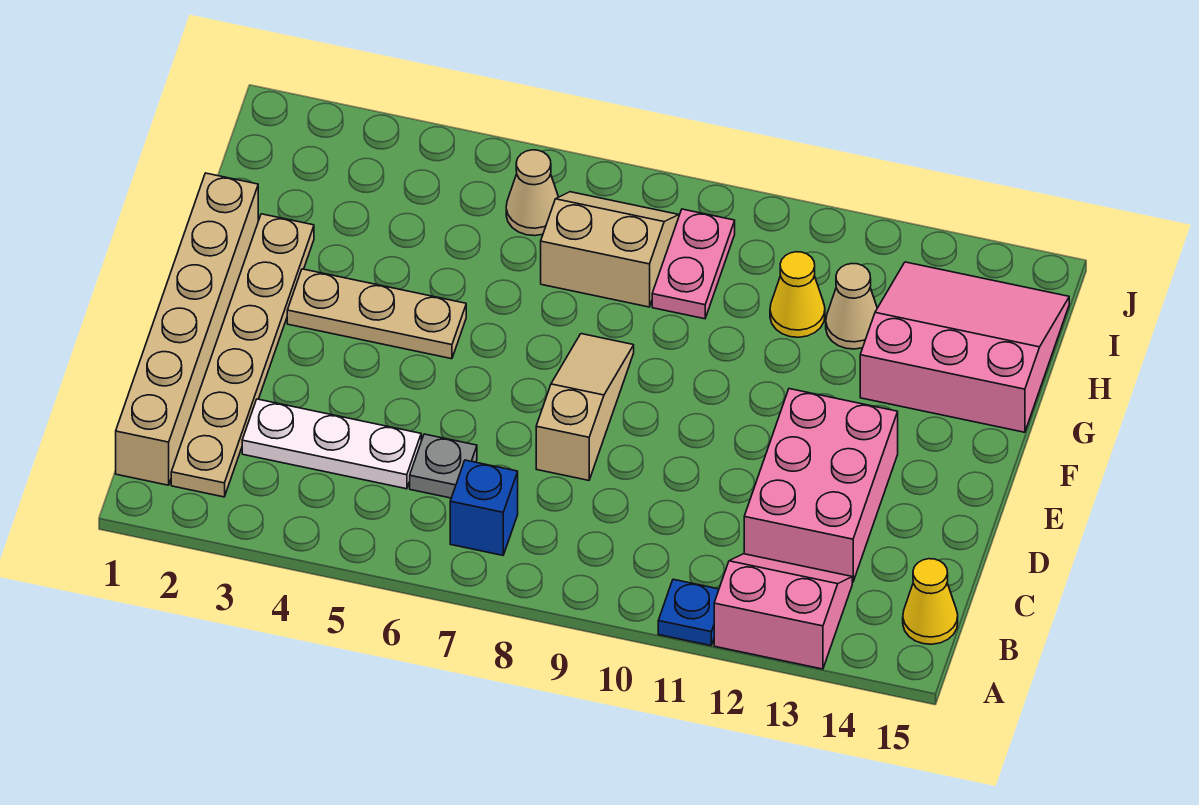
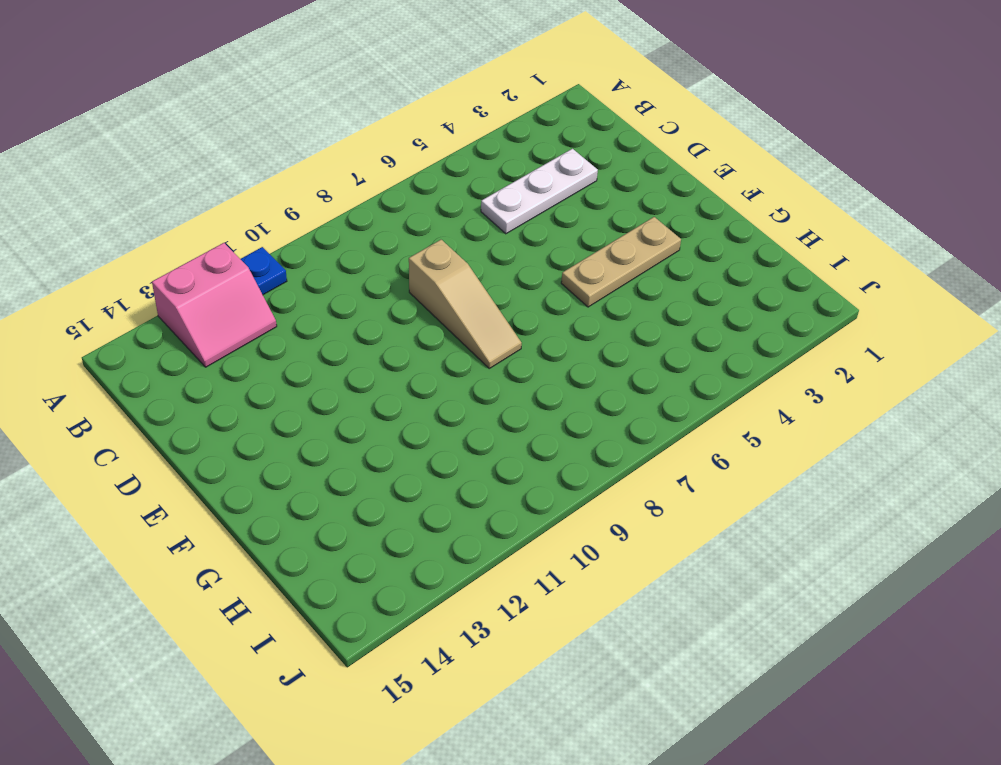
none -> tan brick B1:G1 level 1
none -> tan plate B2:G2 level 1
none -> blue brick B7 level 1

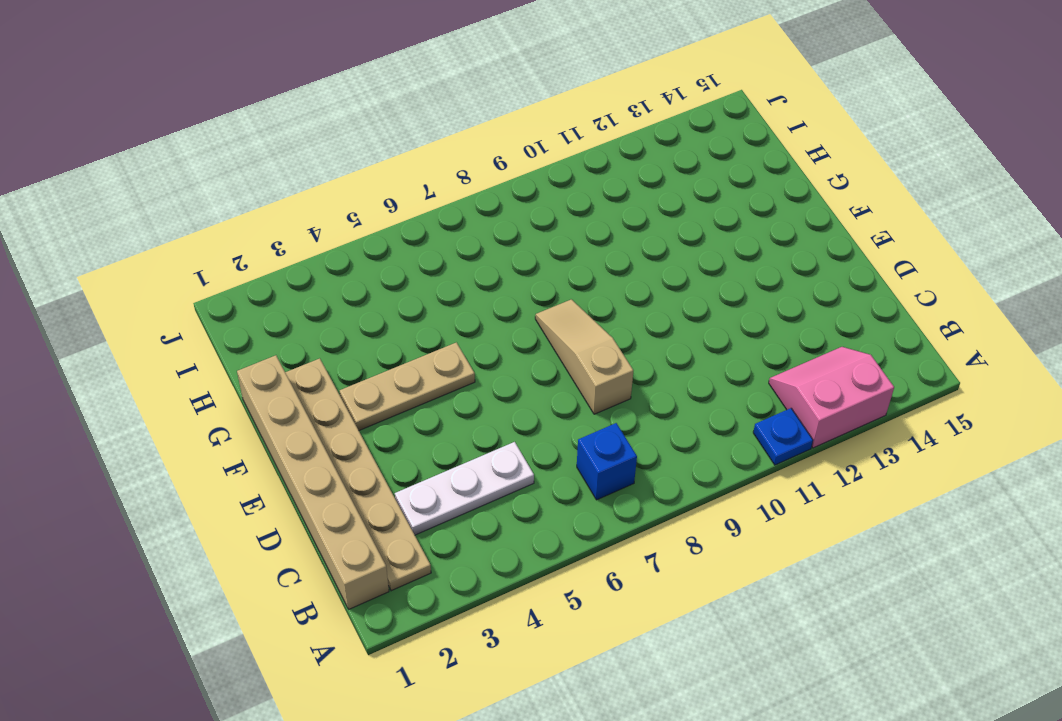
none -> yellow cone B15 level 1
none -> grey plate C6 level 1
none -> pink brick C12:E13 level 1

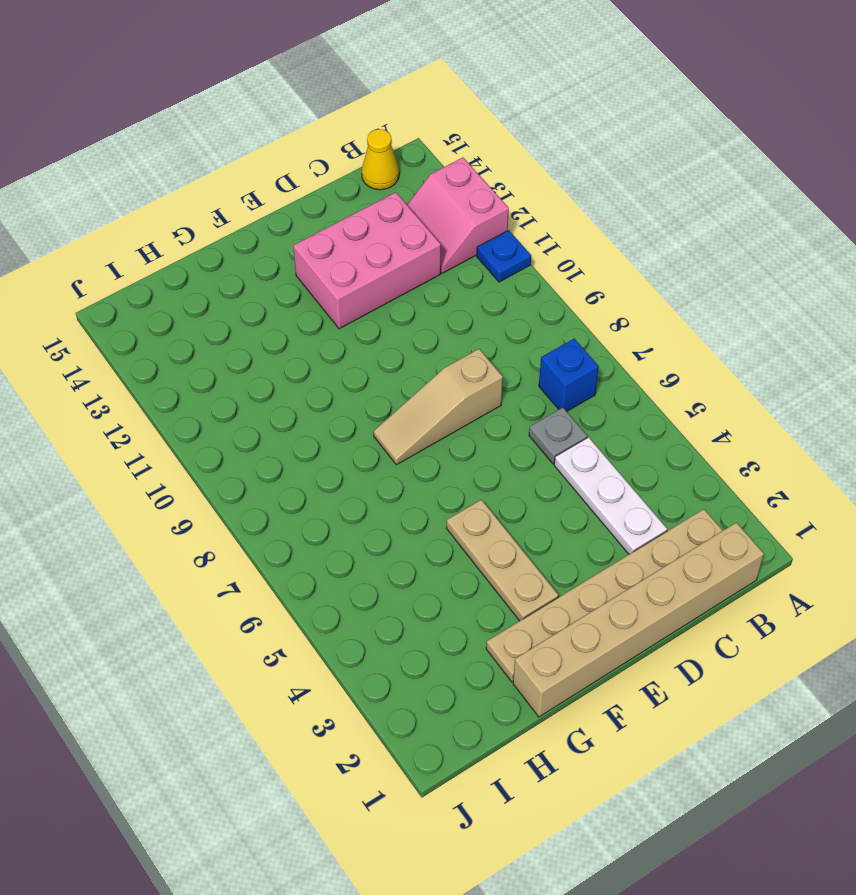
none -> pink slope G13:I15 level 1 top G
none -> tan slope H7:I8 level 1 top H
none -> pink plate H9:I9 level 1

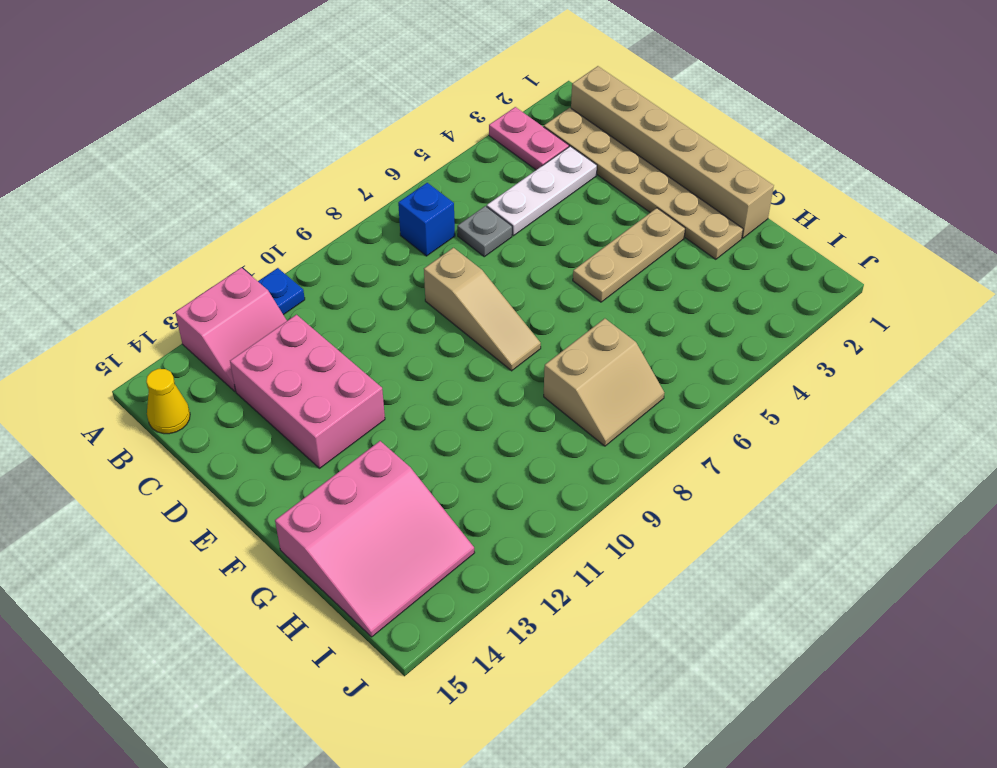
pink plate A3:B3 level 1 -> pink plate H9:I9 level 1
none -> yellow cone H11 level 1
none -> tan cone H12 level 1
none -> tan cone I6 level 1

